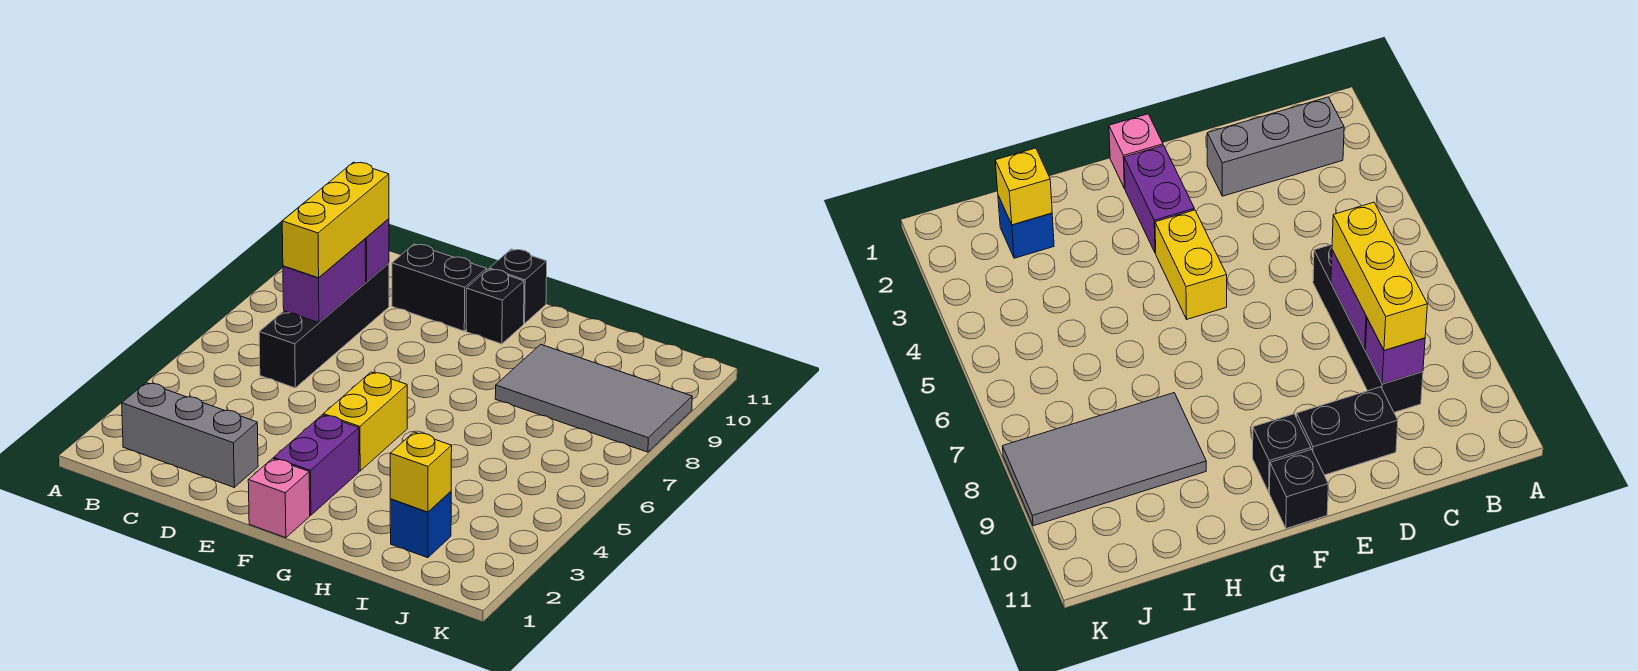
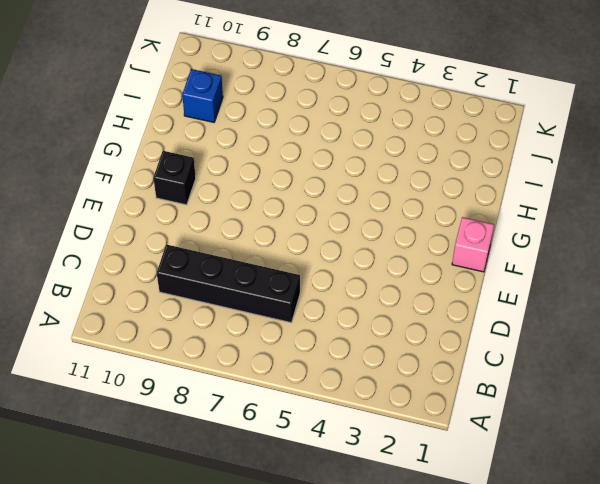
blue brick I10 level 1 -> blue brick I2 level 1
none -> grey brick B2:D2 level 1
none -> black brick D10:E10 level 1
none -> purple brick F2:F3 level 1

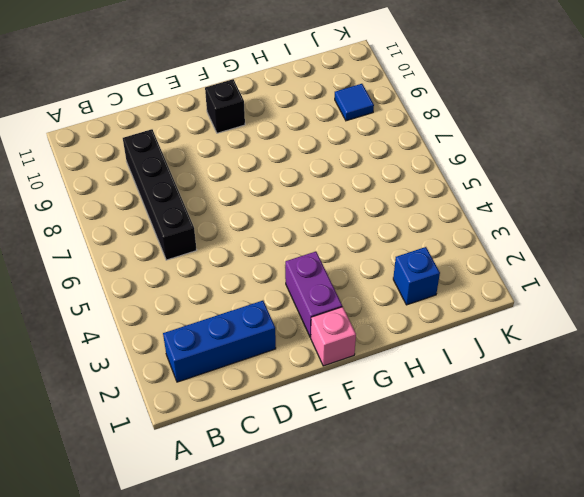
blue brick B2:D2 level 1 -> grey brick B2:D2 level 1
blue tile J9 level 1 -> grey tile H8:K9 level 1
none -> black brick D10:E10 level 1
none -> yellow brick F4:F5 level 1
none -> black brick F11 level 1

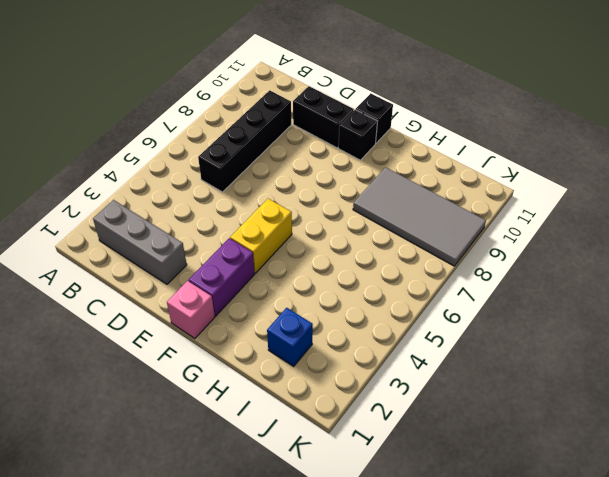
none -> purple brick C7:C8 level 2
none -> purple brick C9 level 2
none -> yellow brick I2 level 2

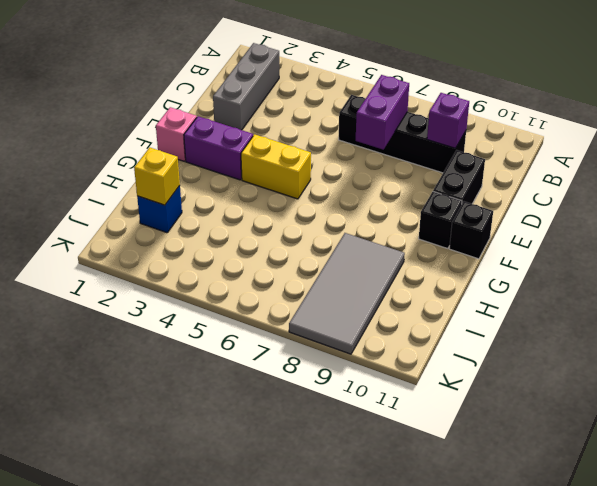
purple brick C7:D7 level 2 -> purple brick C7:C8 level 2
none -> yellow brick C7:C9 level 3

